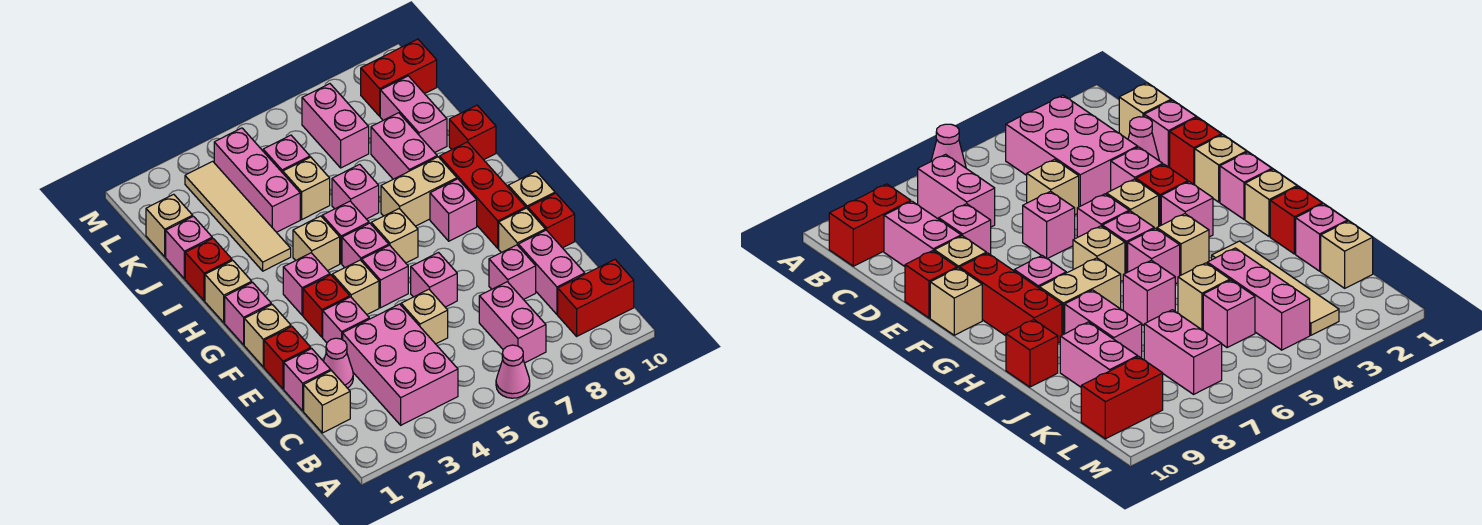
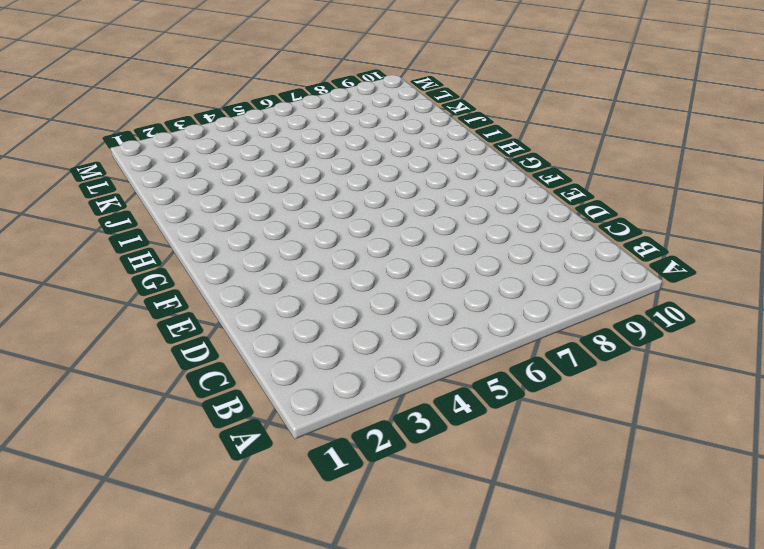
none -> pink cone A6 level 1
none -> pink brick B3:D4 level 1
none -> pink brick B7:C7 level 1
none -> red brick B9:B10 level 1

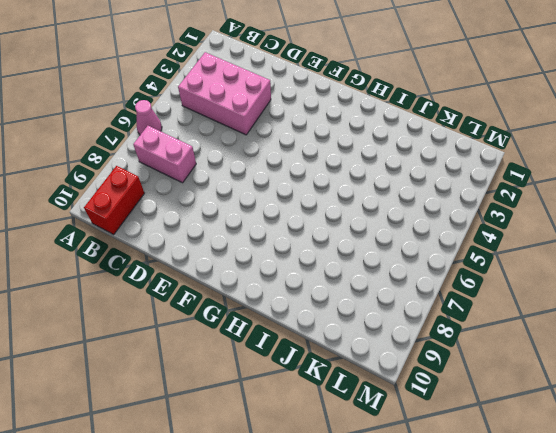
none -> tan brick C1 level 1
none -> pink brick C9:D9 level 1
none -> pink brick D1 level 1
none -> pink cone D2 level 1

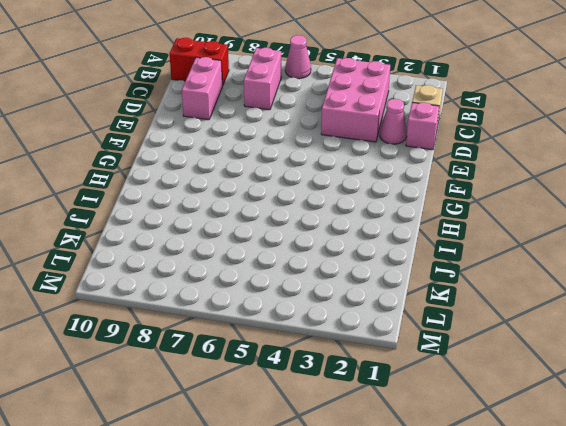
none -> tan brick D5 level 1
none -> pink brick D8 level 1
none -> red brick E1 level 1
none -> pink brick E3 level 1

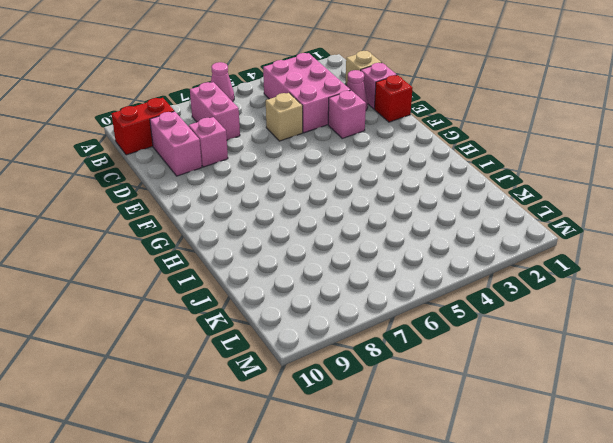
none -> pink brick E6 level 1
none -> tan brick E9 level 1
none -> red brick E10 level 1
none -> tan brick F1 level 1

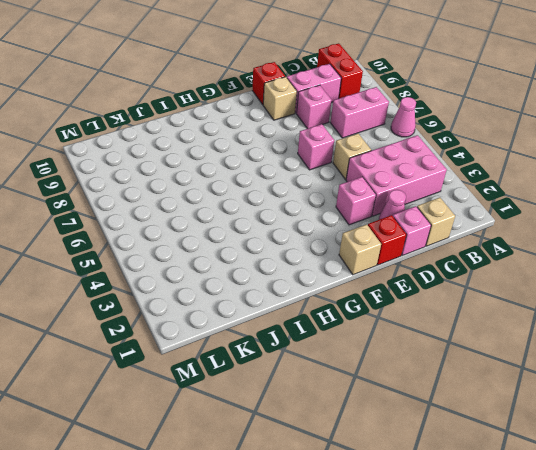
none -> red brick F3 level 1
none -> tan brick F4 level 1
none -> pink brick F5 level 1
none -> red brick F9:H9 level 1

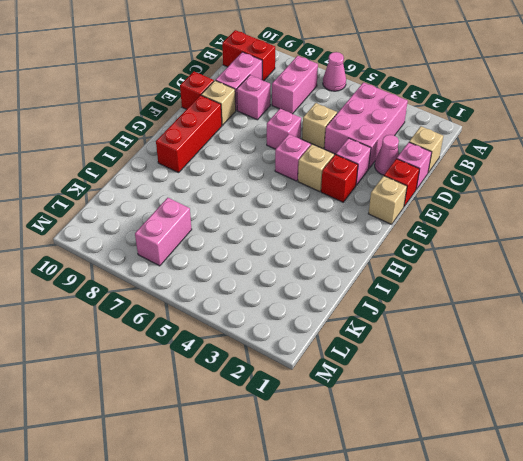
none -> tan brick F10 level 1
none -> pink brick G1 level 1
none -> pink brick G3 level 1
none -> pink brick G5 level 1

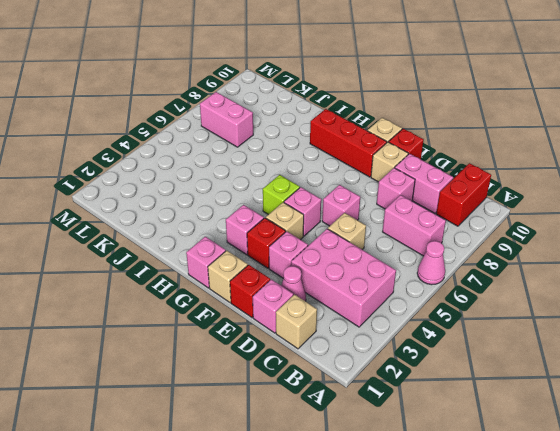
lime brick G5 level 1 -> pink brick G5 level 1
none -> tan brick G6 level 1
none -> pink brick G8 level 1
none -> tan brick H1 level 1
none -> tan brick H4 level 1

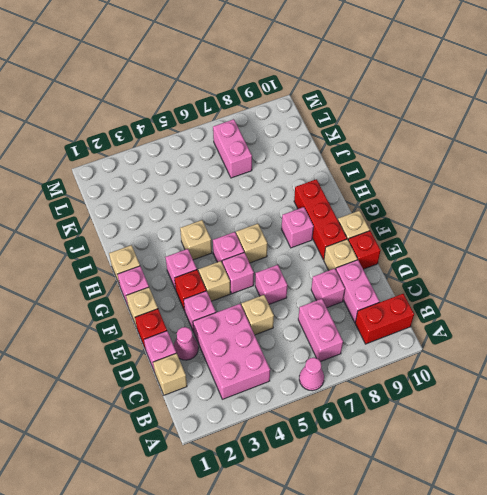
none -> pink brick H5 level 1
none -> tan brick H7:H8 level 1
none -> red brick I1 level 1
none -> tan tile I3:L3 level 1

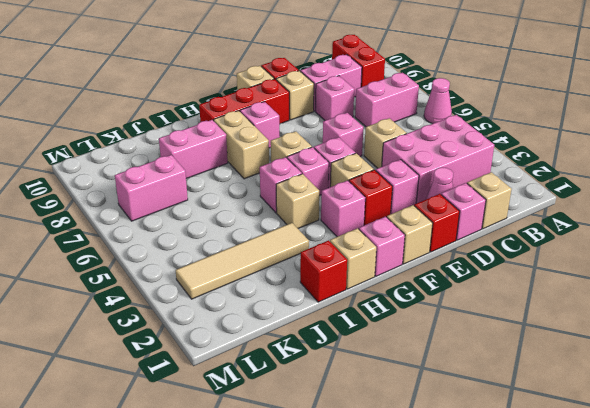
none -> pink brick I6 level 1
none -> red brick I10 level 1
none -> pink brick J1 level 1
none -> pink brick J4:L4 level 1

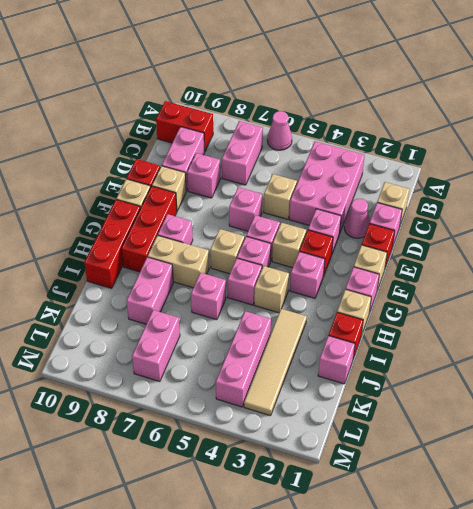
red brick G10:I10 level 1 -> red brick I10 level 1
none -> tan brick J5 level 1
none -> pink brick J9:K9 level 1
none -> tan brick K1 level 1
none -> pink brick K5 level 1

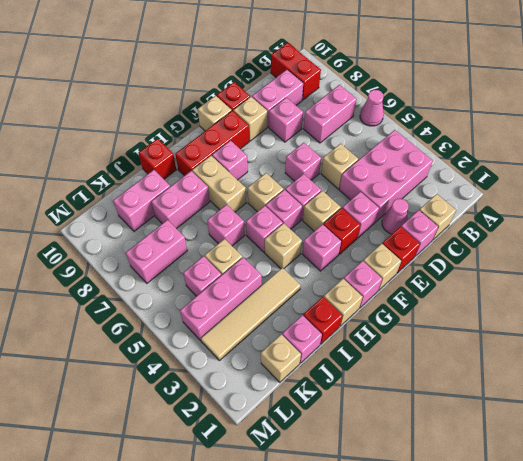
none -> red brick L9:L10 level 1

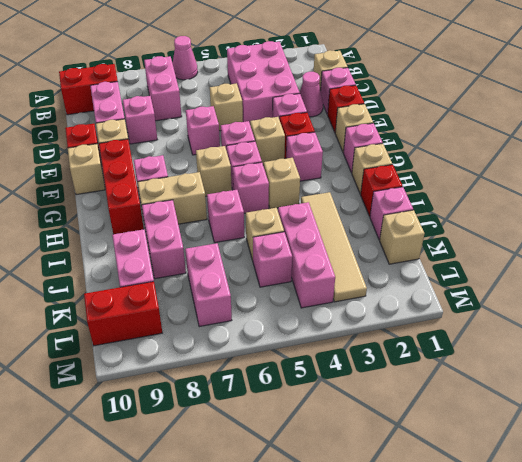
none -> red brick I10 level 1

